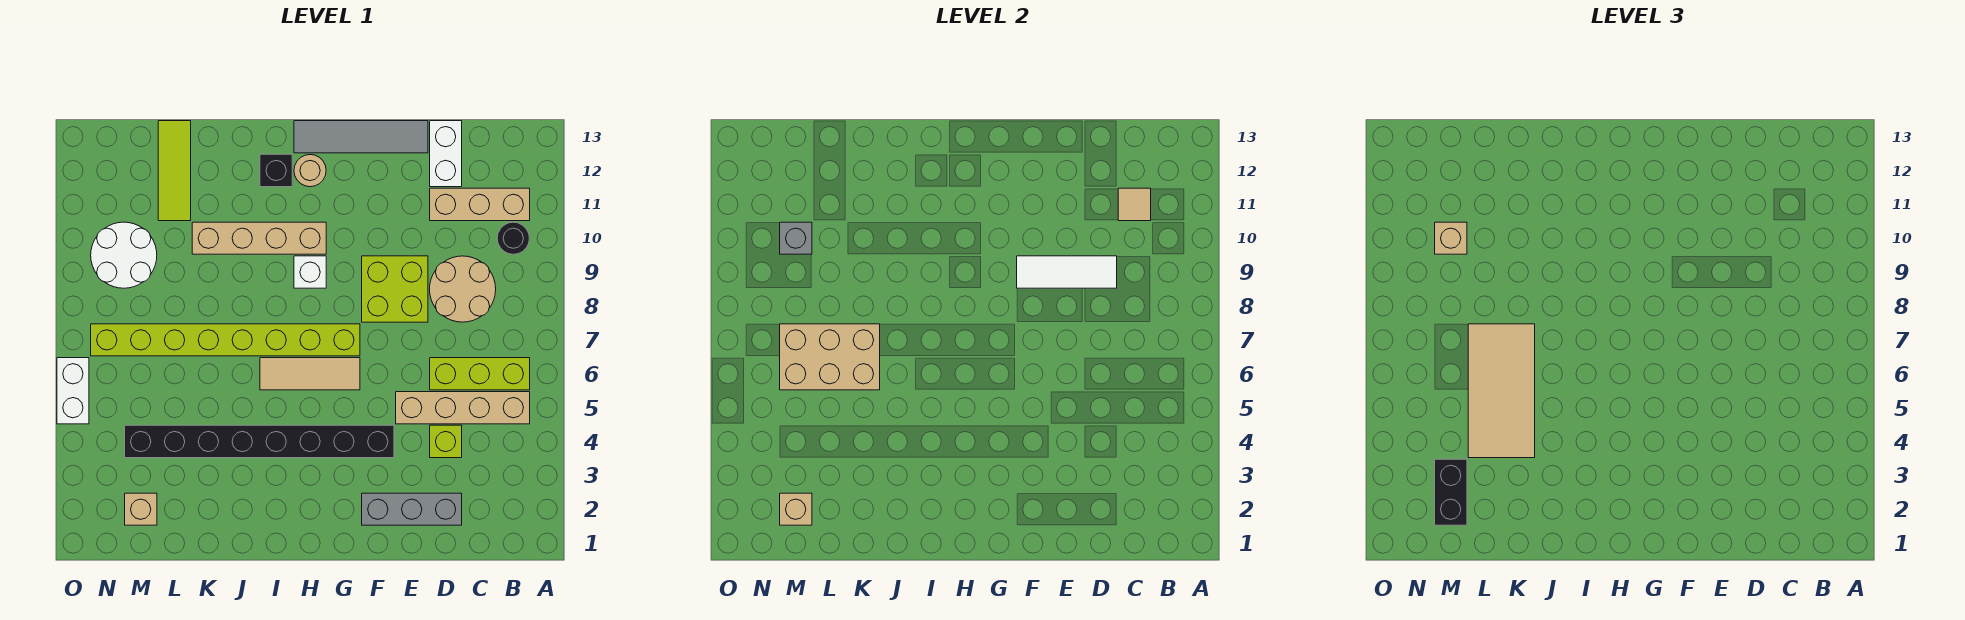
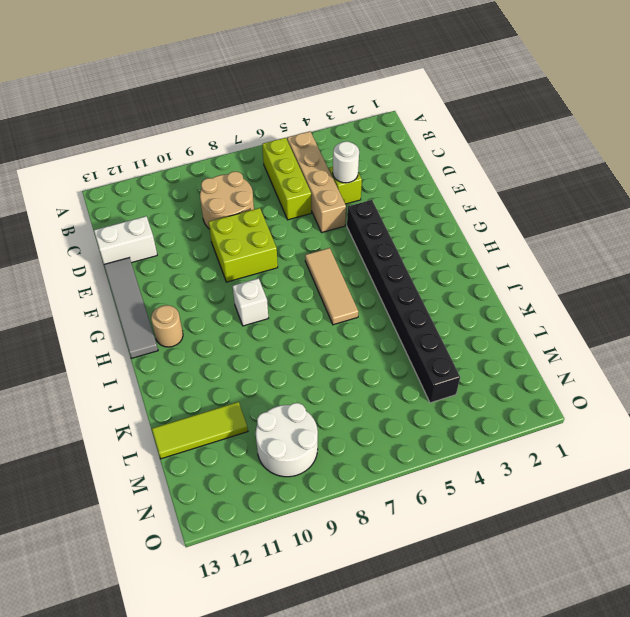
white round brick D4 level 2 -> none
none -> black round brick B10 level 1
none -> tan brick B11:D11 level 1
none -> grey brick D2:F2 level 1

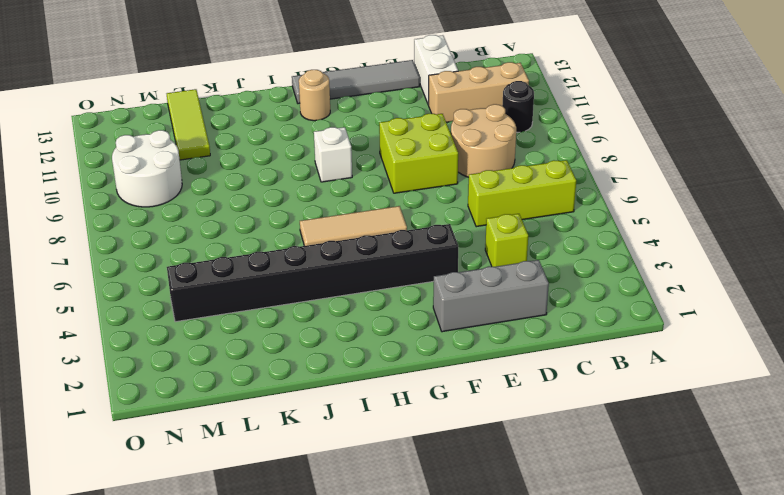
none -> tan brick B5:E5 level 1
none -> lime brick G7:N7 level 1
none -> tan brick H10:K10 level 1

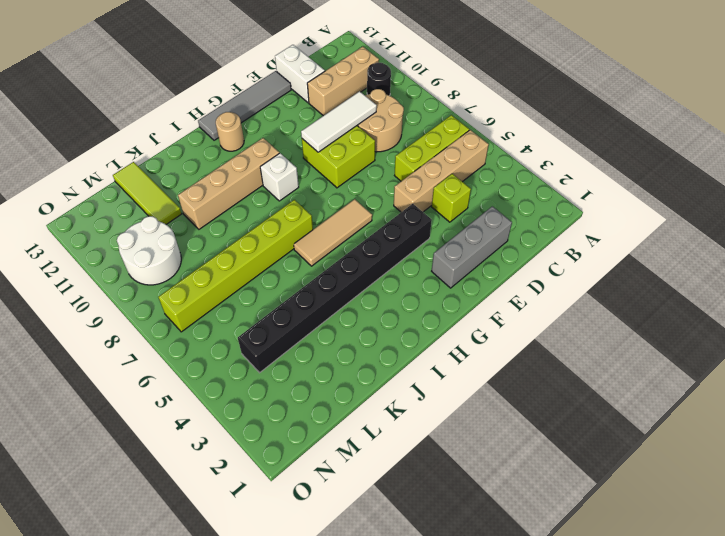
lime brick I7:N7 level 1 -> lime brick G7:N7 level 1
none -> black brick I12 level 1
none -> tan brick M2 level 1
none -> white brick O5:O6 level 1

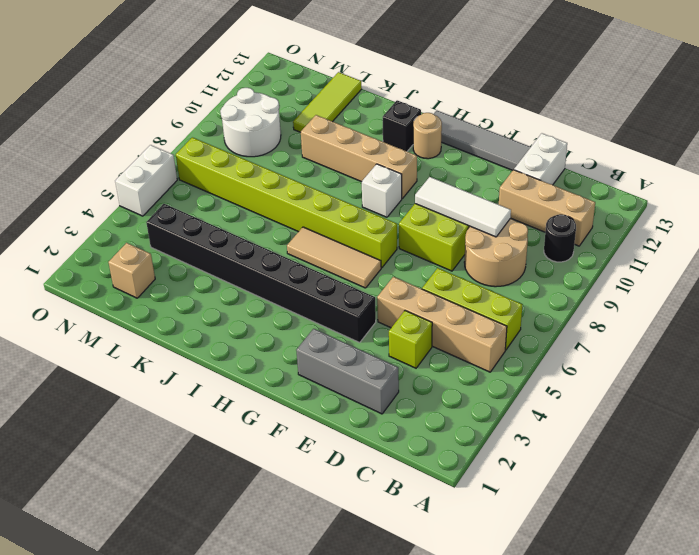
none -> tan tile C11 level 2
none -> tan brick K6:M7 level 2
none -> tan brick M2 level 2

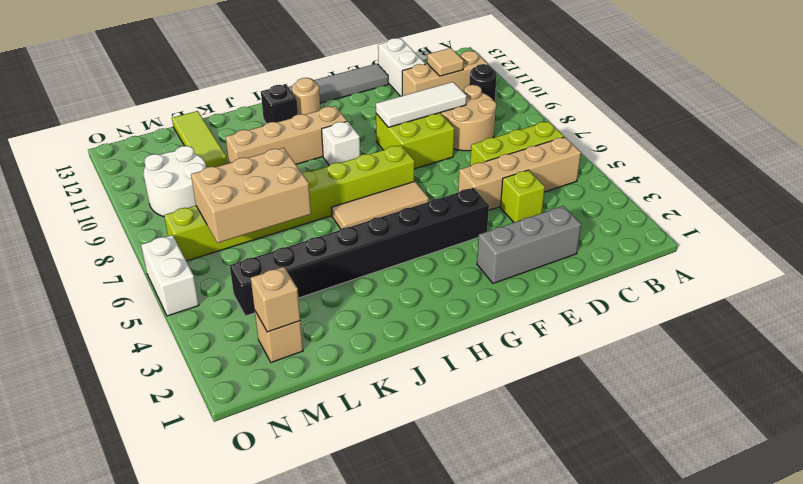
none -> grey brick M10 level 2
none -> tan tile K4:L7 level 3
none -> black brick M2:M3 level 3

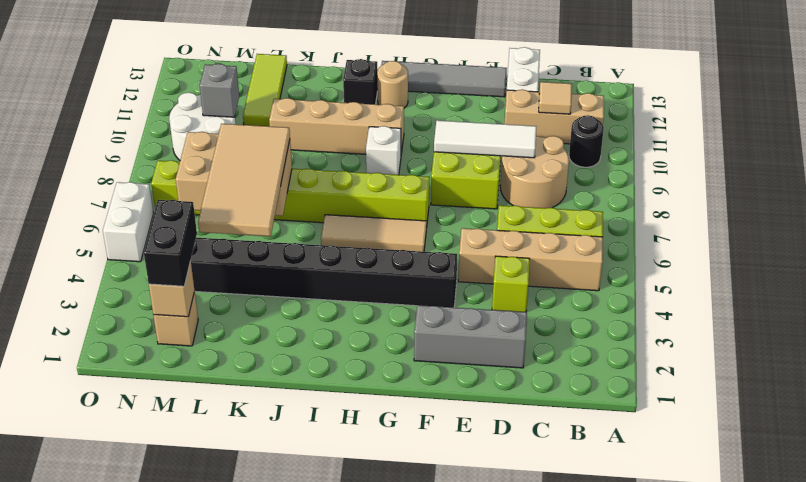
none -> tan brick M10 level 3

